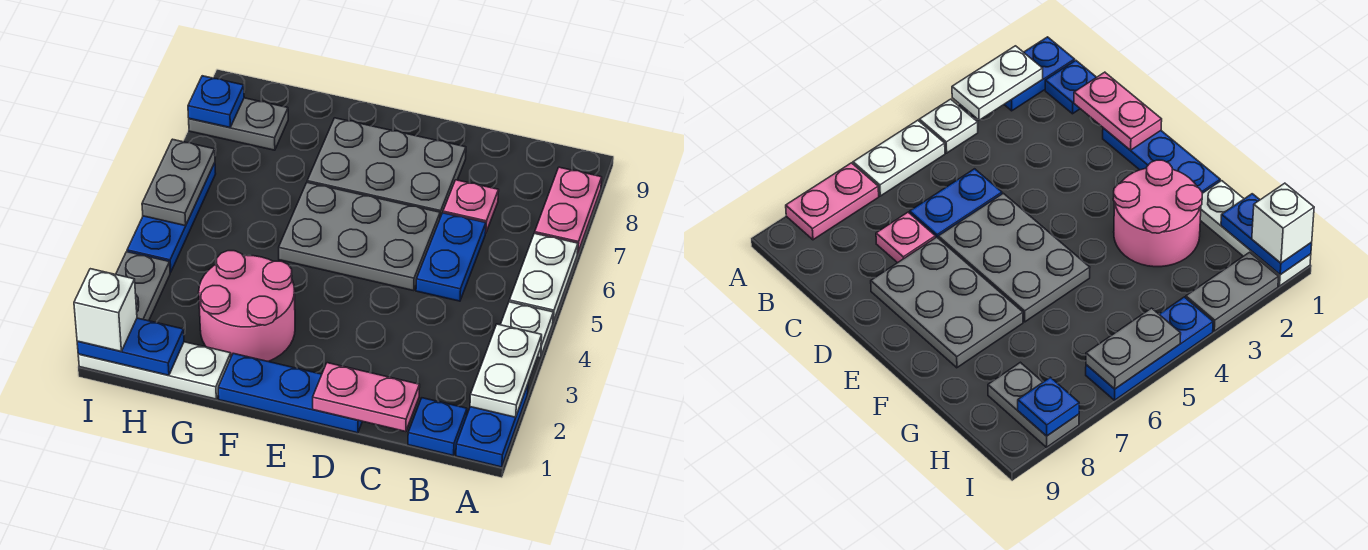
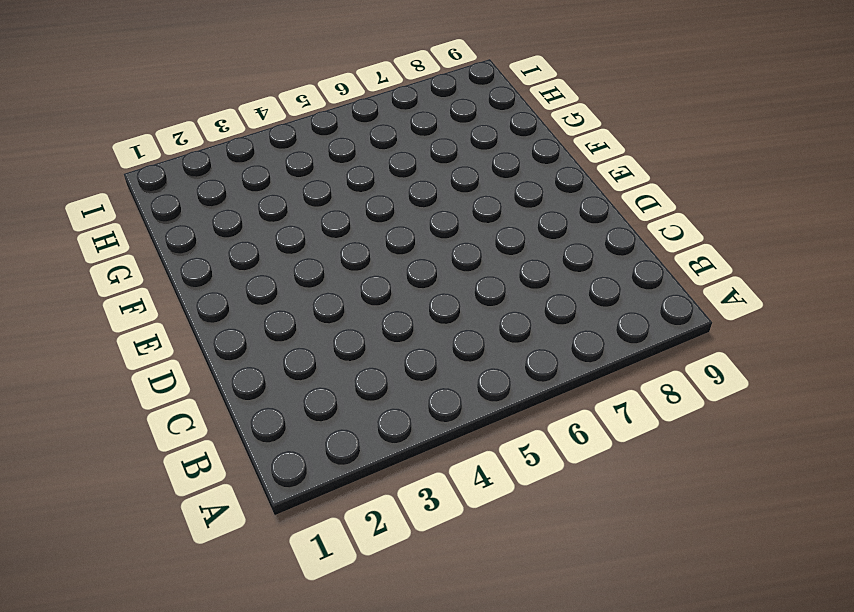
none -> blue plate A1:A2 level 1
none -> white plate A4 level 1
none -> white plate A5:A6 level 1

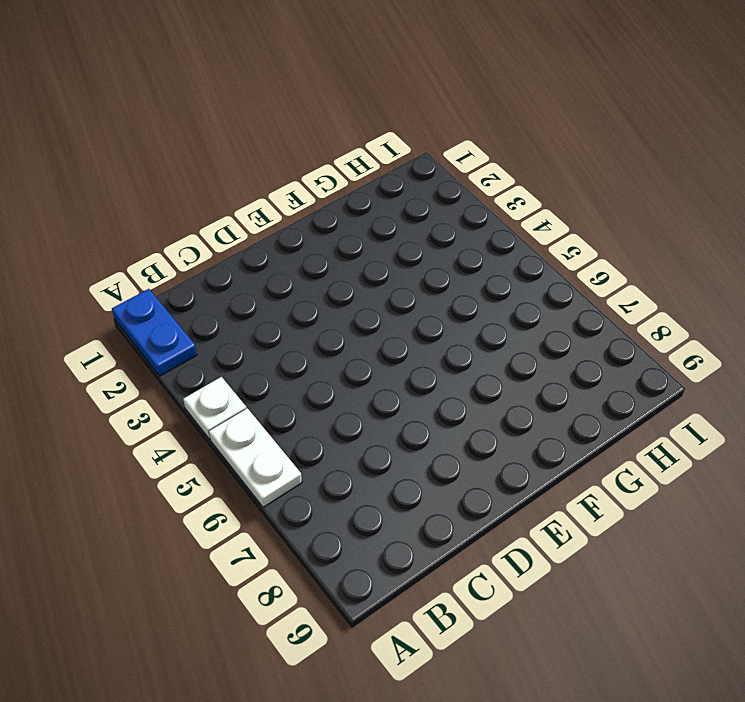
none -> pink plate A7:A8 level 1
none -> blue plate B1 level 1
none -> blue plate C5:C6 level 1

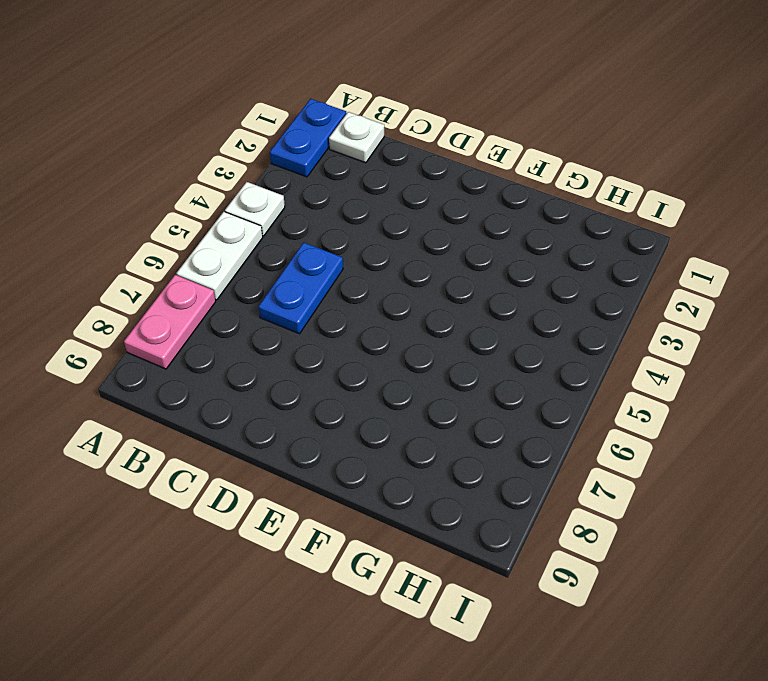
white plate B1 level 1 -> blue plate B1 level 1
none -> pink plate C7 level 1
none -> blue plate D1:F1 level 1
none -> grey plate D5:F6 level 1

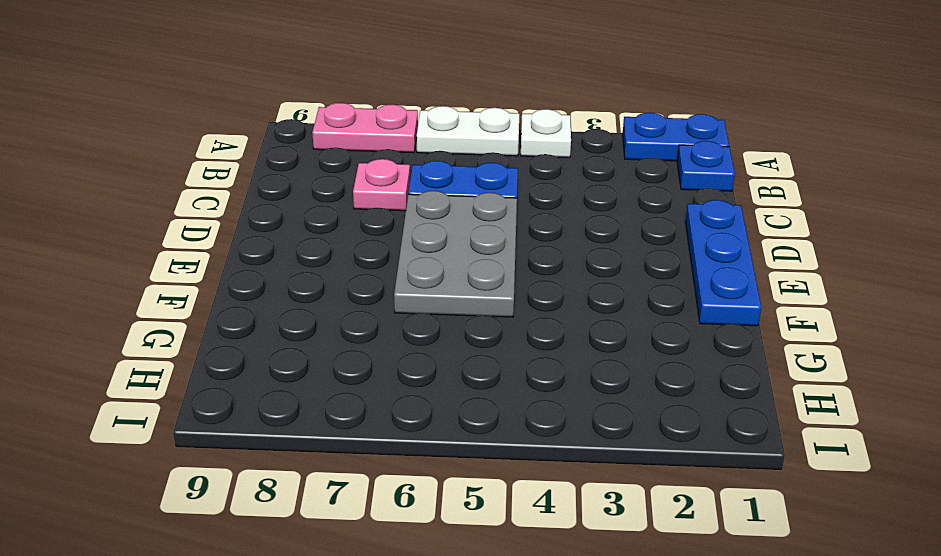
none -> grey plate D7:F8 level 1
none -> pink round brick F2:G3 level 1
none -> white plate G1:I1 level 1

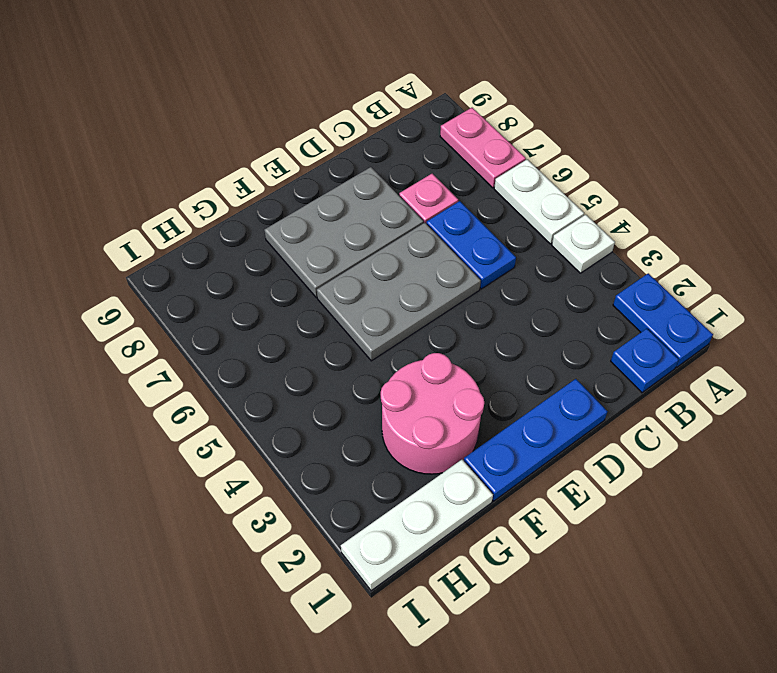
none -> grey plate H8:I8 level 1
none -> grey plate I2:I3 level 1
none -> blue plate I4:I6 level 1

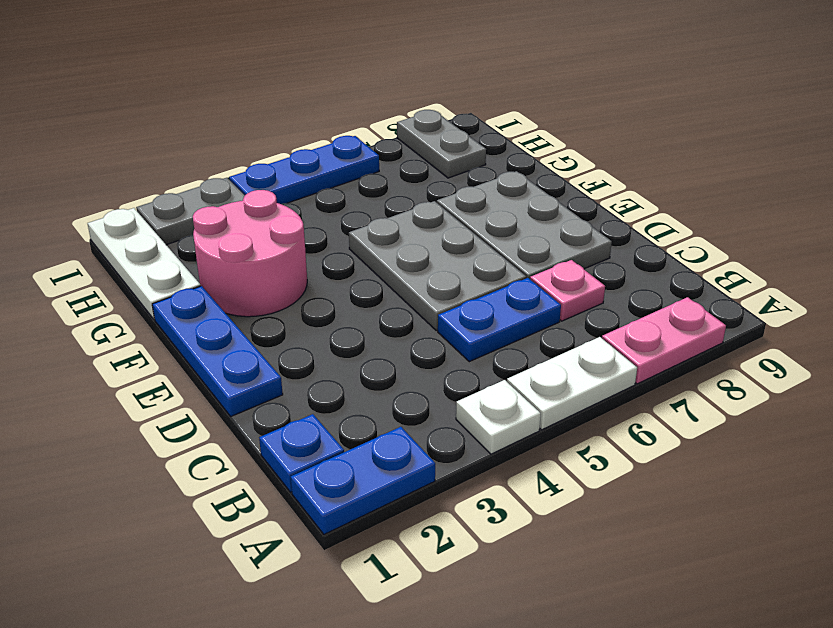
none -> white plate A2:A3 level 2
none -> pink plate C1:D1 level 2
none -> blue plate H1:I1 level 2

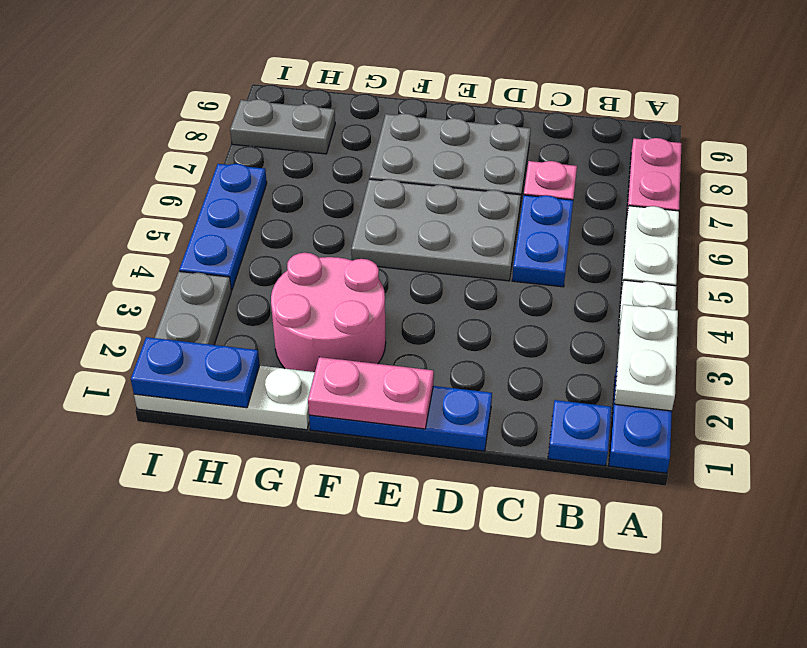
pink plate E1:F1 level 2 -> pink plate C1:D1 level 2
none -> grey plate I5:I6 level 2
none -> blue plate I8 level 2
none -> white brick I1 level 3

